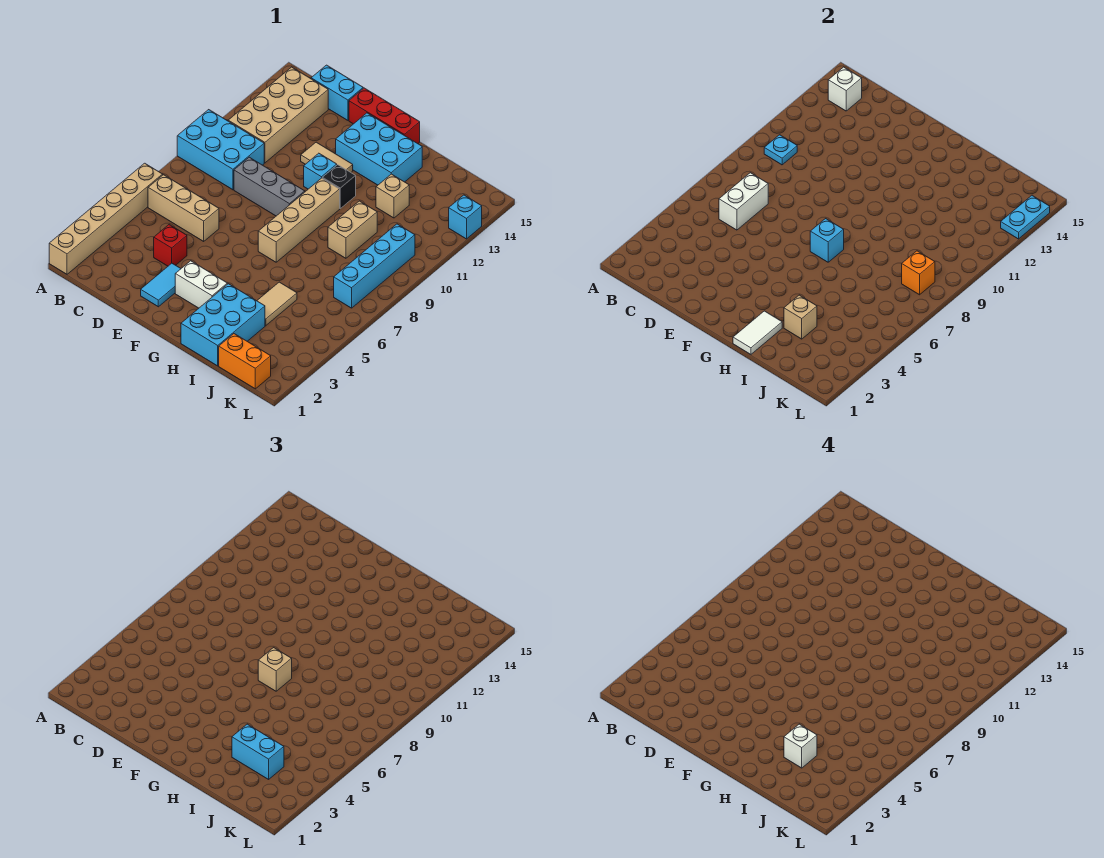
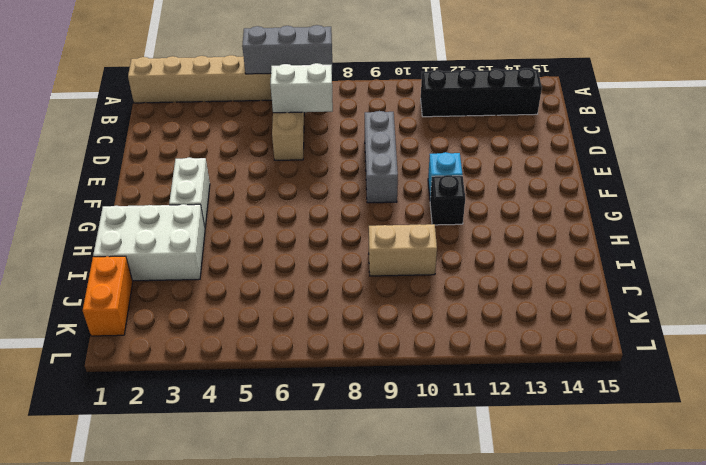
grey brick A5:A7 level 2 -> none
black brick B11:B14 level 1 -> tan brick B11:C14 level 1
white brick H1:I3 level 1 -> cyan brick H1:I3 level 1
none -> cyan brick A9:C10 level 1
none -> cyan brick C15:D15 level 1
none -> red brick D4 level 1
none -> cyan tile E2:E3 level 1

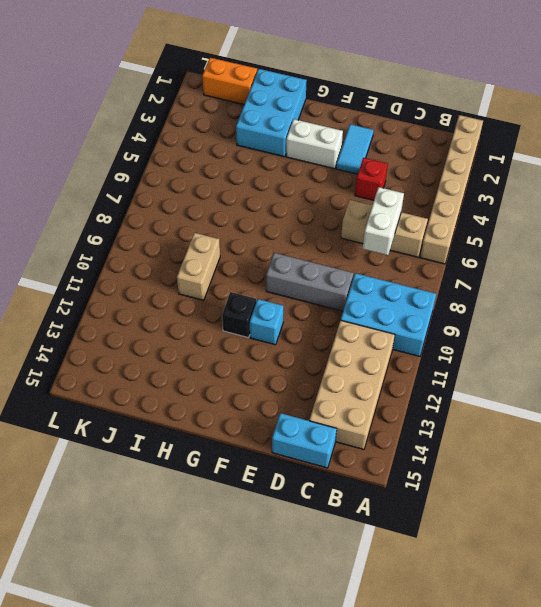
none -> tan tile E12:F12 level 1
none -> red brick E15:G15 level 1
none -> cyan brick F13:H14 level 1
none -> tan brick G7:G10 level 1

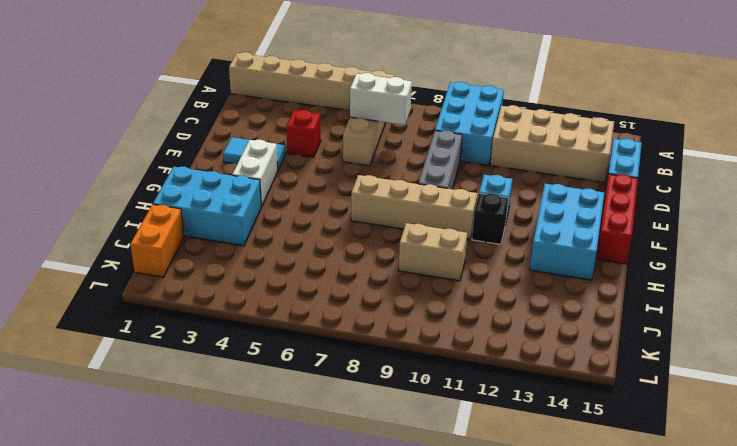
none -> tan tile E12:F12 level 1
none -> tan tile I4:I5 level 1
none -> tan brick I12 level 1
none -> cyan brick K7:K10 level 1

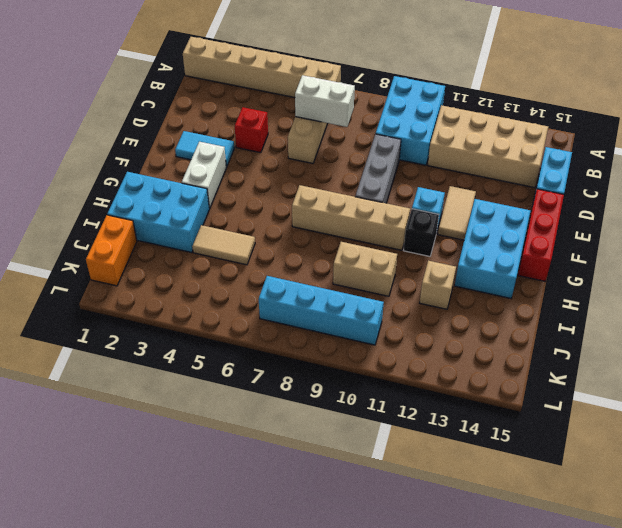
none -> cyan brick L13 level 1
none -> cyan plate B10 level 2
none -> white brick B14 level 2
none -> cyan brick G7 level 2

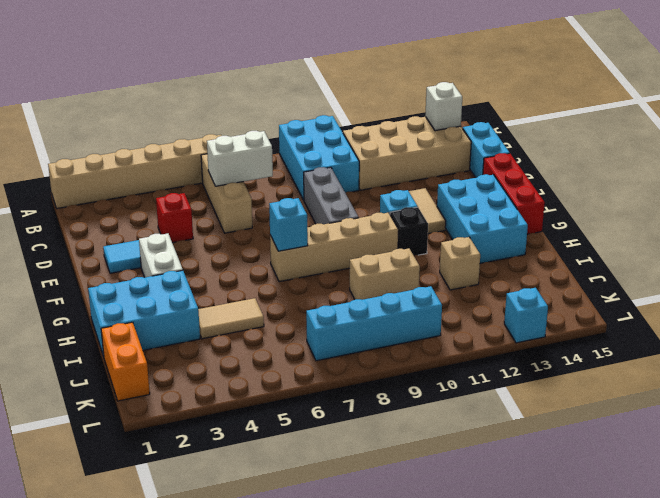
none -> cyan plate B10 level 2
none -> white tile H1:H2 level 2
none -> tan brick I3 level 2
none -> orange brick K8 level 2

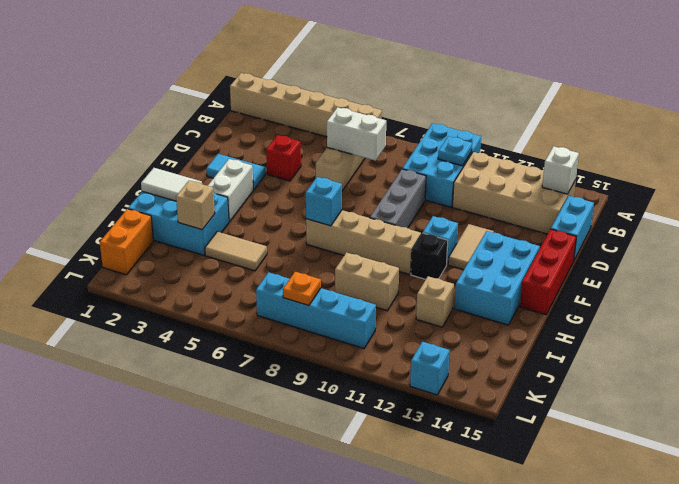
orange plate K8 level 2 -> orange brick K8 level 2
none -> cyan plate L13:L14 level 2
none -> tan brick G7 level 3
none -> cyan brick I3:J3 level 3
none -> white brick I3 level 4

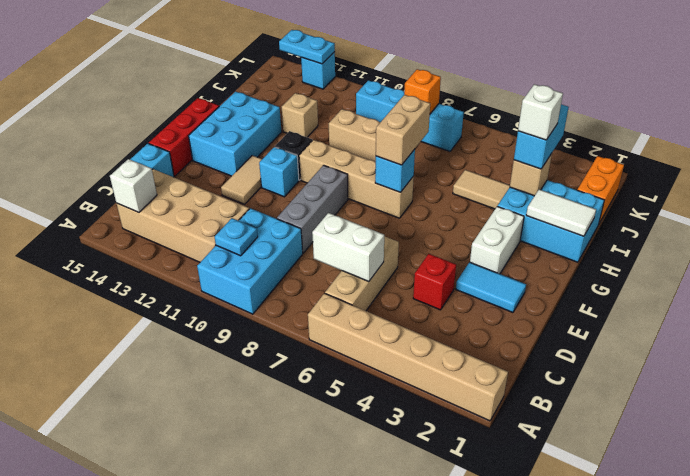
tan brick G7:H7 level 3 -> tan brick G7 level 3

